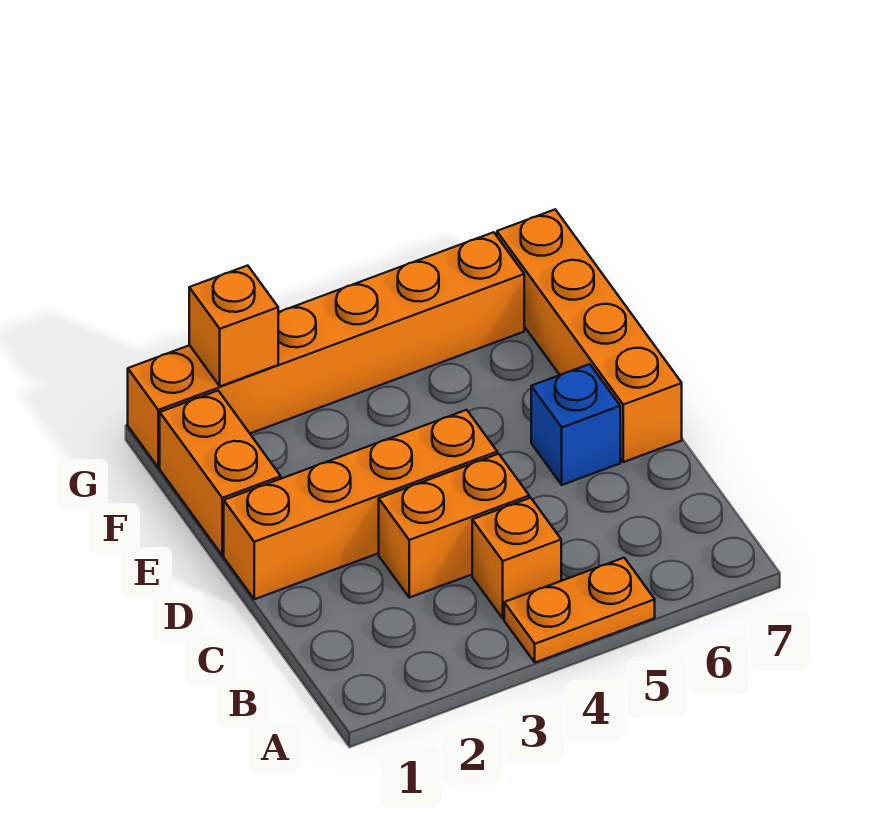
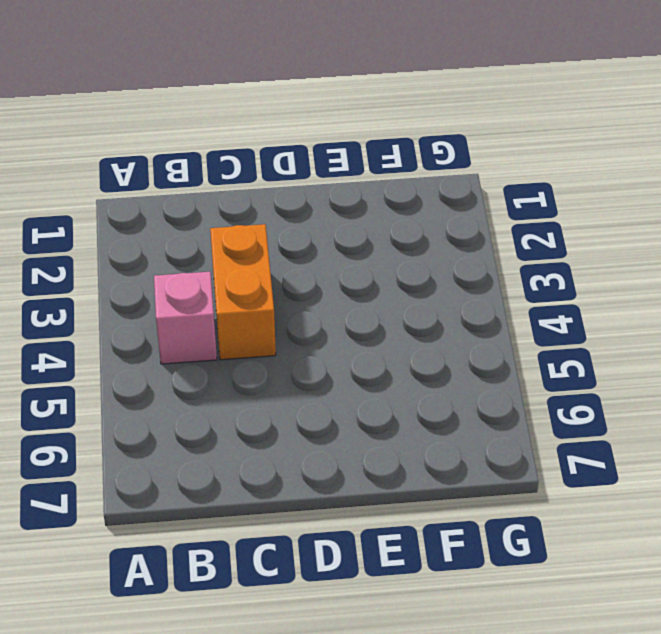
pink brick B4 level 1 -> orange brick B4 level 1
none -> orange plate A4:A5 level 1
none -> orange brick D1:D4 level 1

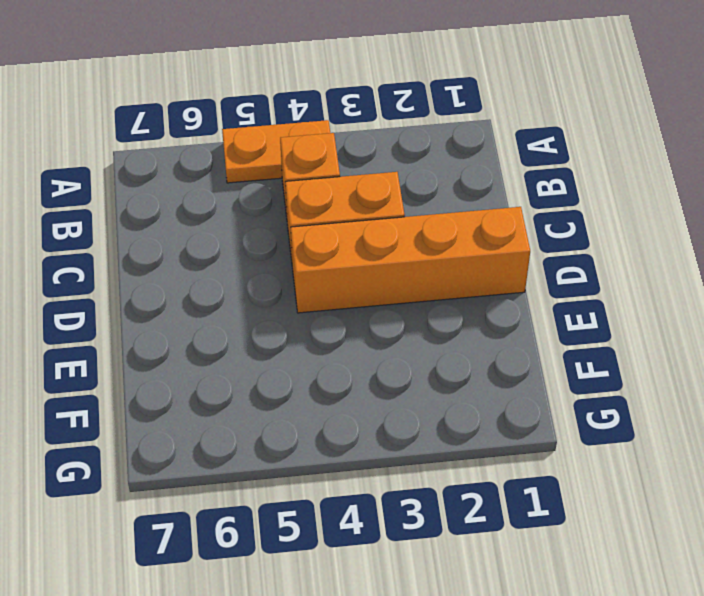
none -> blue brick D6 level 1
none -> orange brick D7:G7 level 1

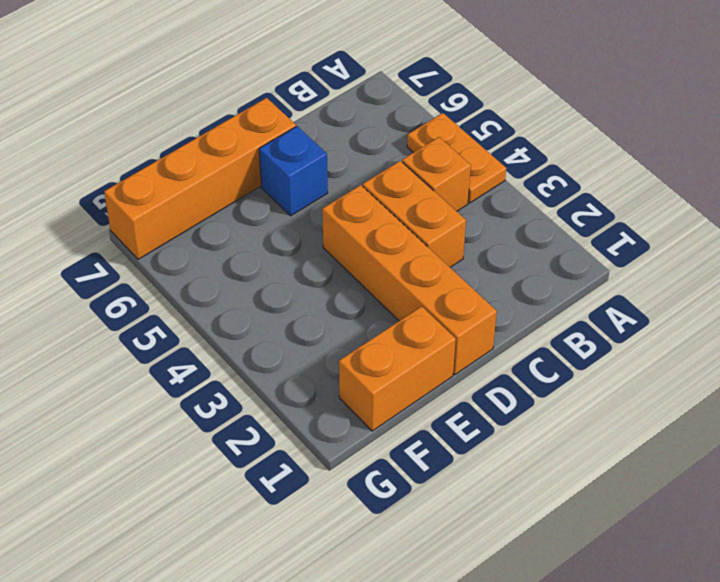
none -> orange brick G1:G6 level 1
none -> orange brick G2 level 2

